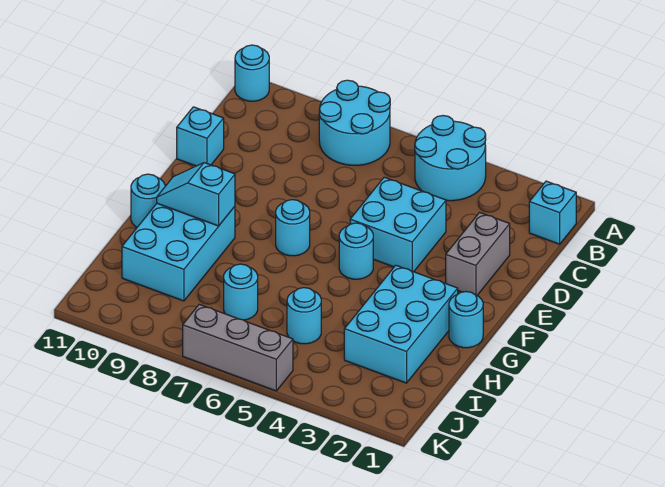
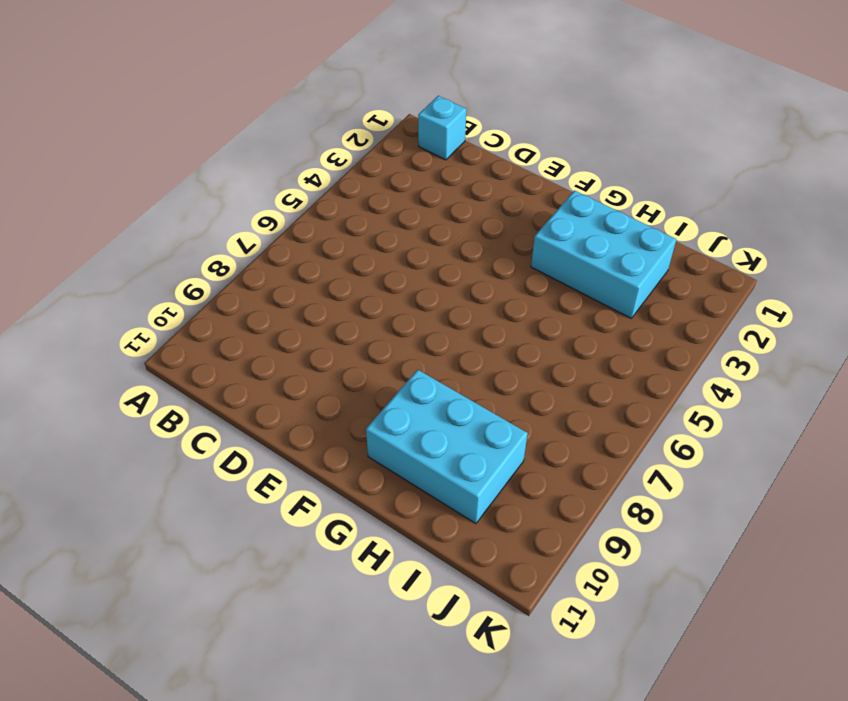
none -> cyan round brick A4:B5 level 1
none -> cyan round brick A7:B8 level 1
none -> cyan round brick A11 level 1

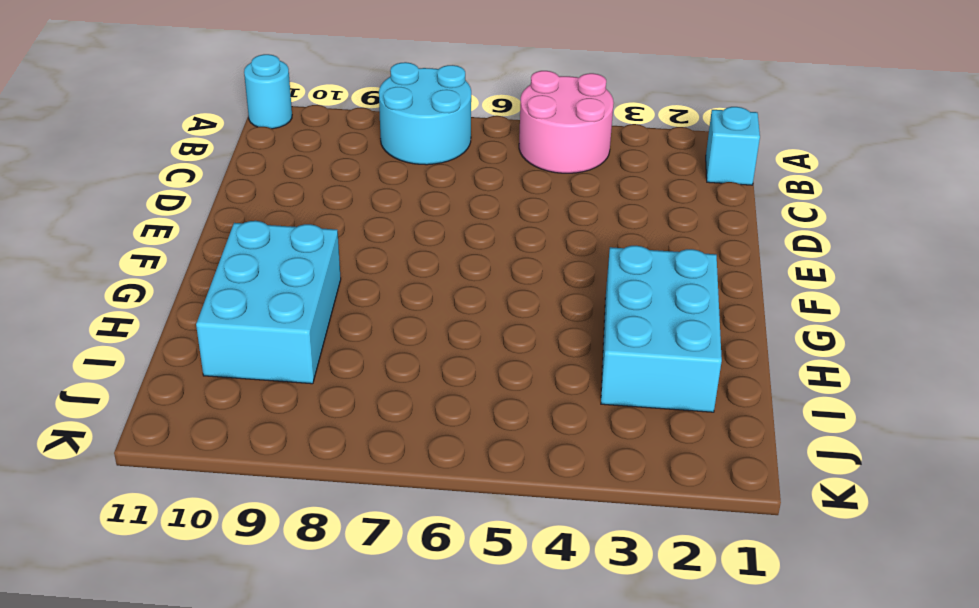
pink round brick A4:B5 level 1 -> cyan round brick A4:B5 level 1
none -> grey brick D2:E2 level 1
none -> cyan brick D4:E5 level 1
none -> cyan brick D11 level 1

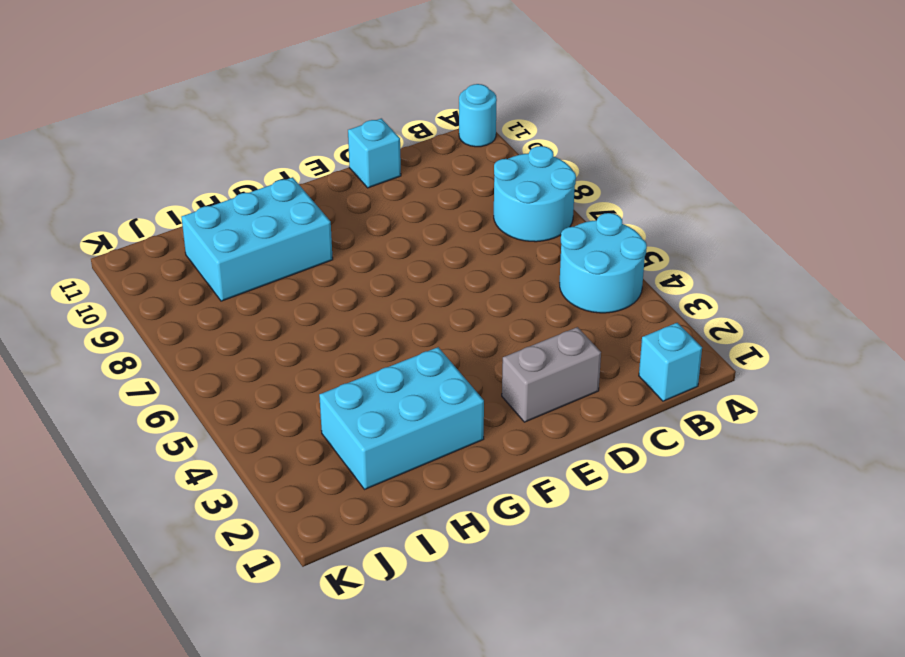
none -> cyan brick D4:E5 level 1
none -> cyan round brick F5 level 1
none -> cyan round brick F7 level 1

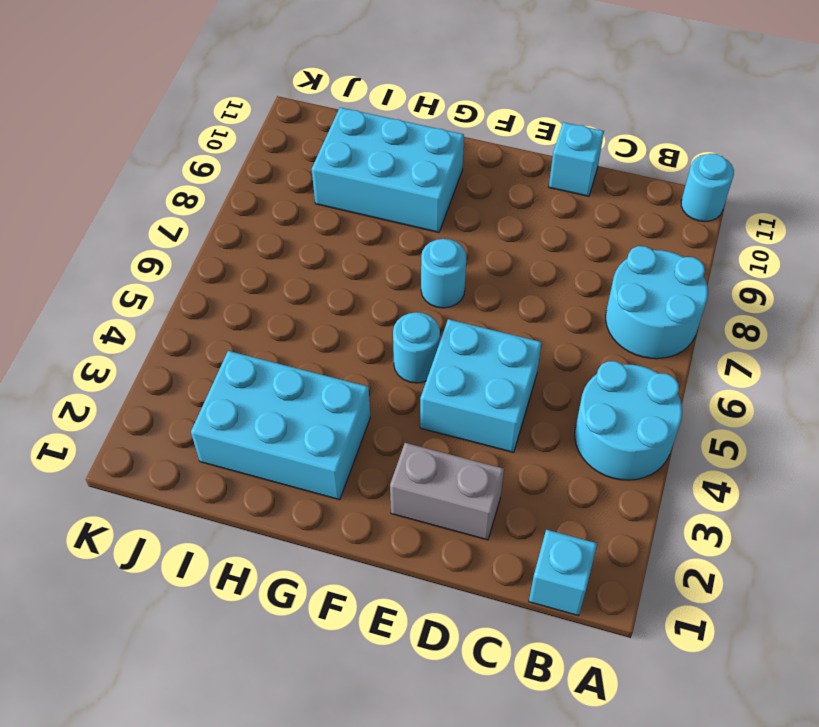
none -> cyan round brick G1 level 1
none -> cyan round brick G11 level 1
none -> cyan round brick I5 level 1

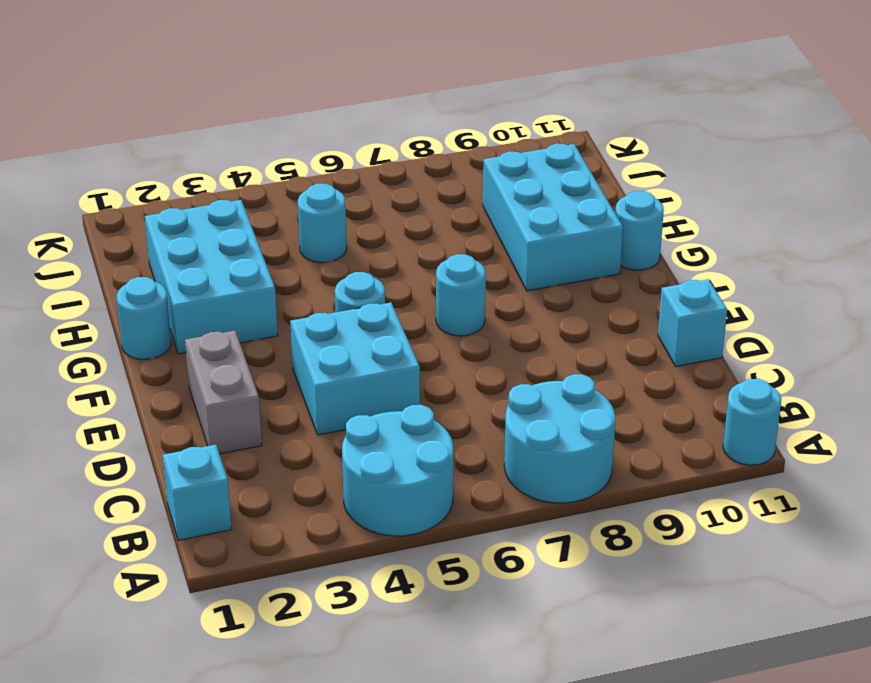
none -> cyan round brick I7 level 1
none -> grey brick K5:K7 level 1
none -> cyan slope G9:G10 level 2 top 9

